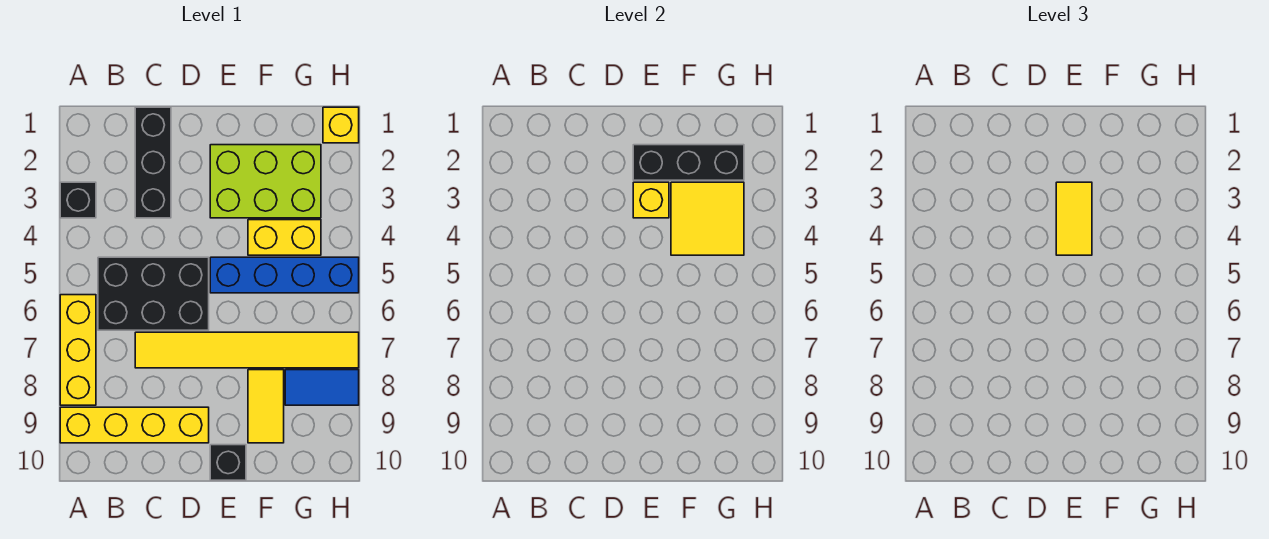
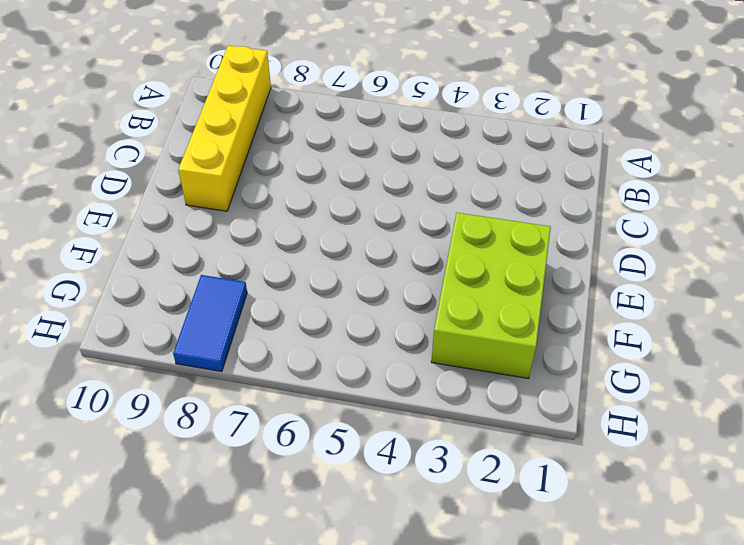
none -> black brick A3 level 1
none -> yellow brick A6:A8 level 1
none -> black brick B5:D6 level 1

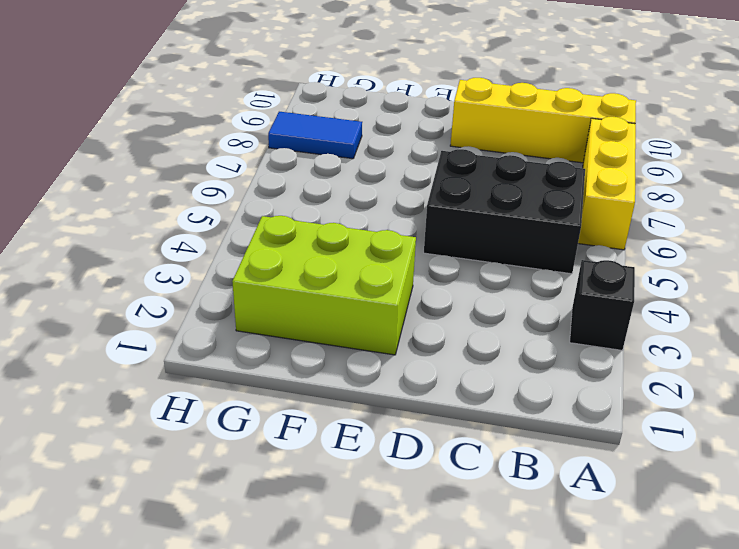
none -> black brick C1:C3 level 1
none -> yellow tile C7:H7 level 1
none -> blue brick E5:H5 level 1

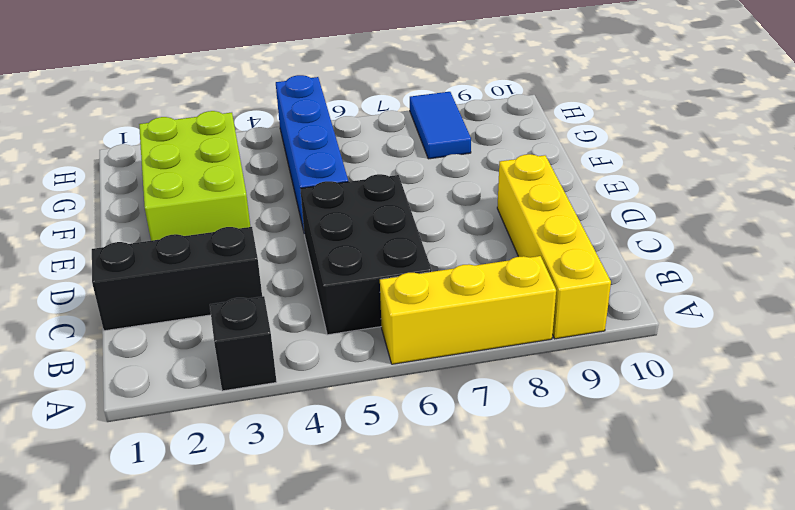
none -> yellow tile C7:H7 level 1
none -> black brick E10 level 1
none -> yellow brick F4:G4 level 1

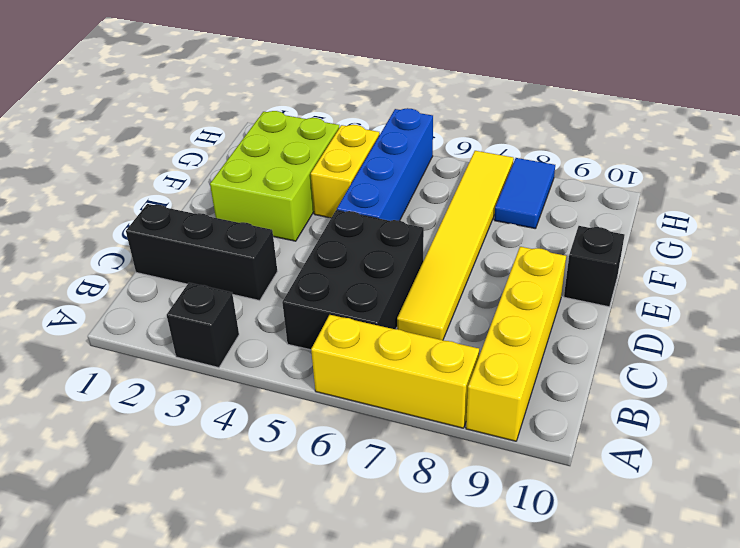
none -> yellow tile F8:F9 level 1
none -> yellow brick H1 level 1
none -> black brick E2:G2 level 2

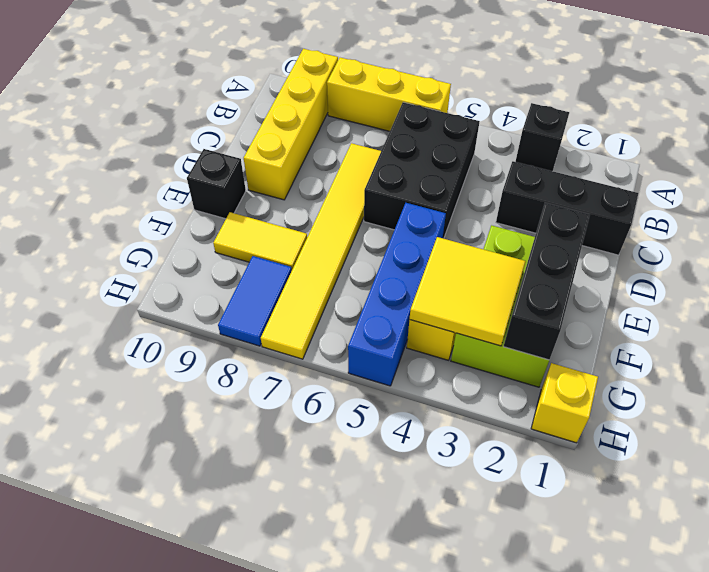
none -> yellow brick E3 level 2
none -> yellow tile E3:E4 level 3

